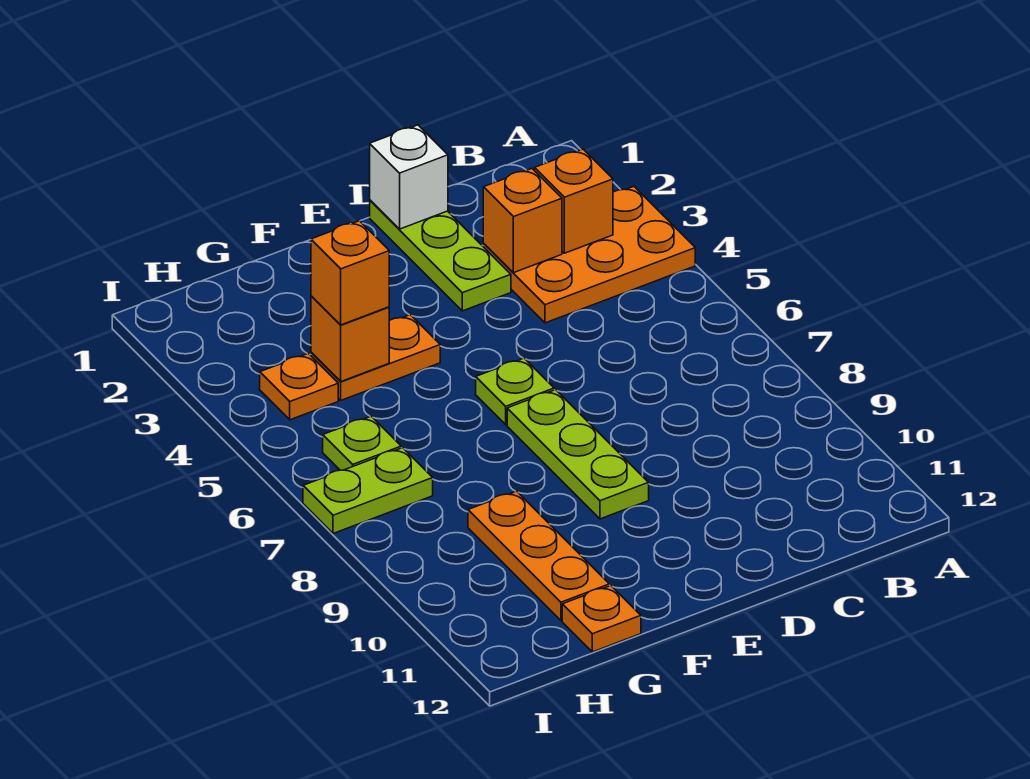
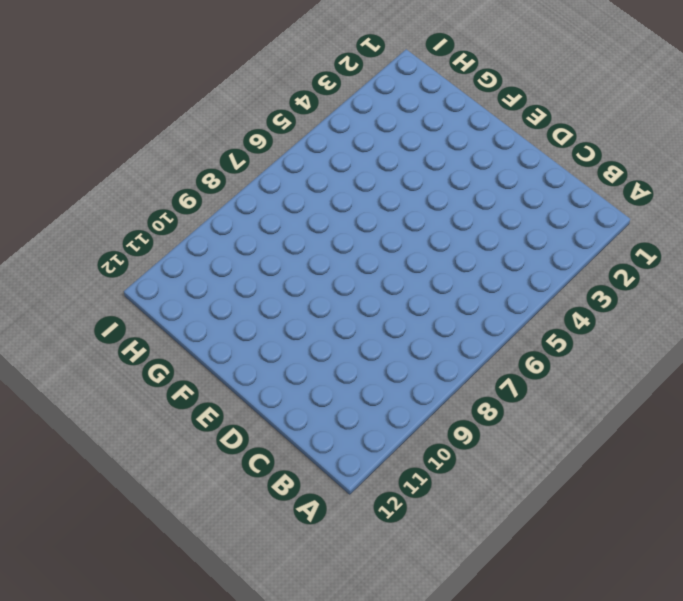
none -> orange plate A3:C4 level 1
none -> lime plate D1:D3 level 1
none -> lime plate E6 level 1

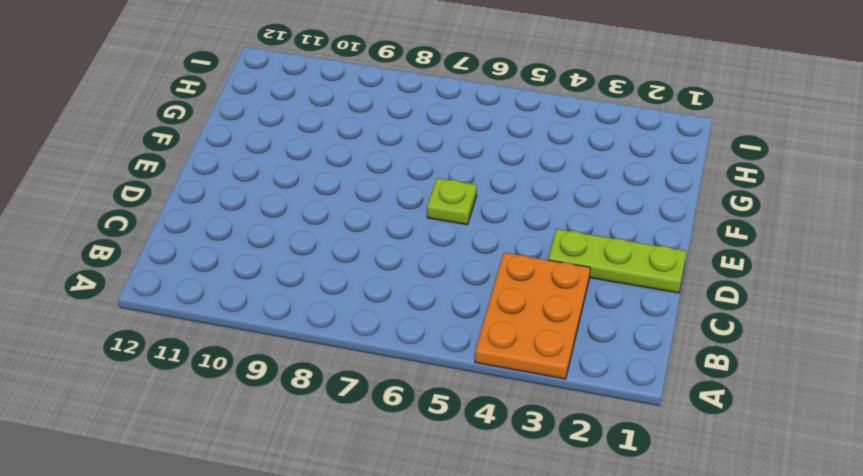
none -> lime plate E7:E9 level 1
none -> orange plate F4:G4 level 1
none -> orange plate G9:G11 level 1

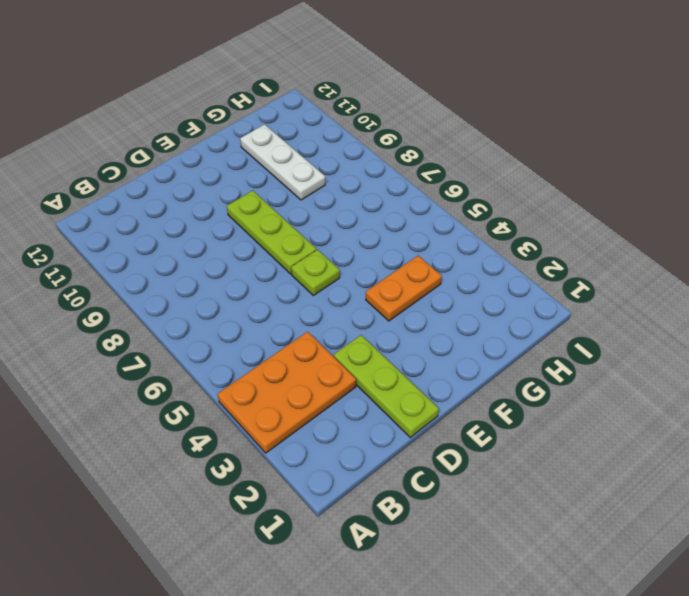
white plate G9:G11 level 1 -> orange plate G9:G11 level 1
none -> orange plate G12 level 1
none -> orange plate H4 level 1
none -> lime plate H6 level 1

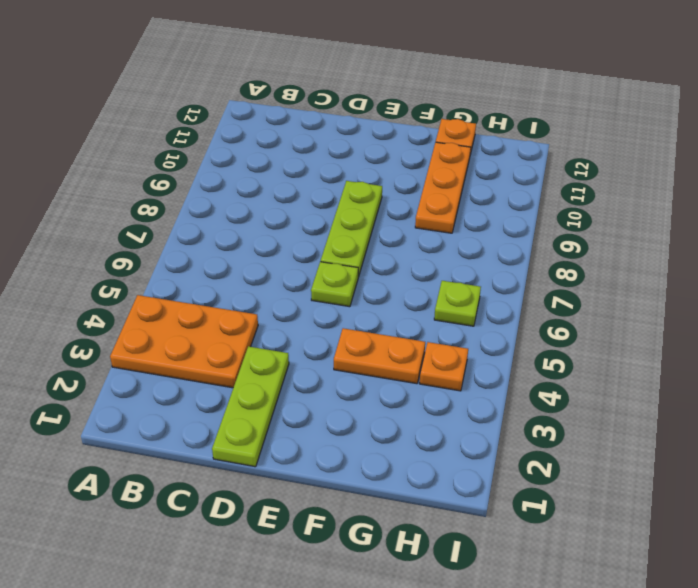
none -> lime plate H7:I7 level 1
none -> orange brick B3 level 2
none -> orange brick C3 level 2

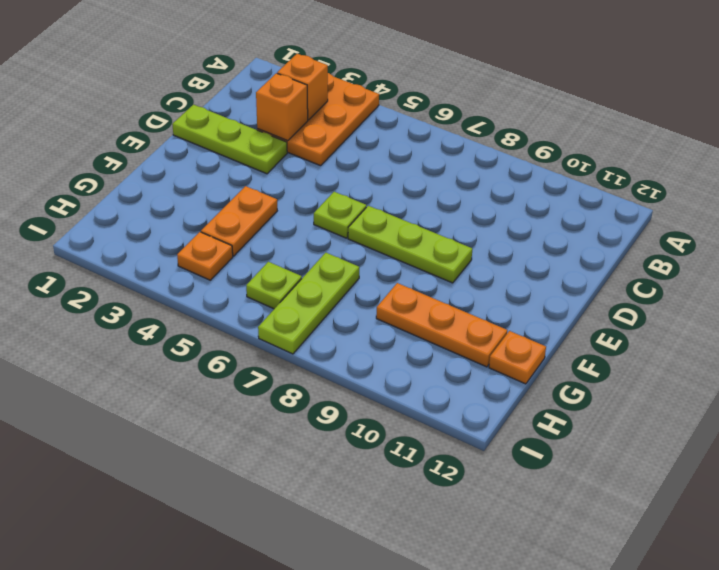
lime plate G7:I7 level 1 -> lime plate H7:I7 level 1
none -> white brick D1 level 2
none -> orange brick G4 level 2
none -> orange brick G4 level 3

